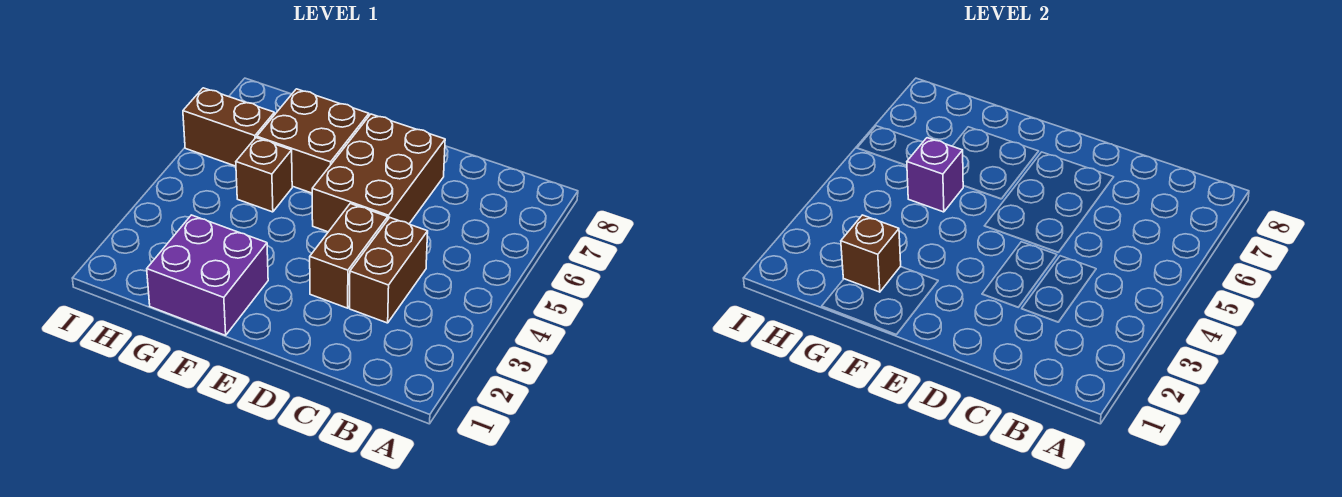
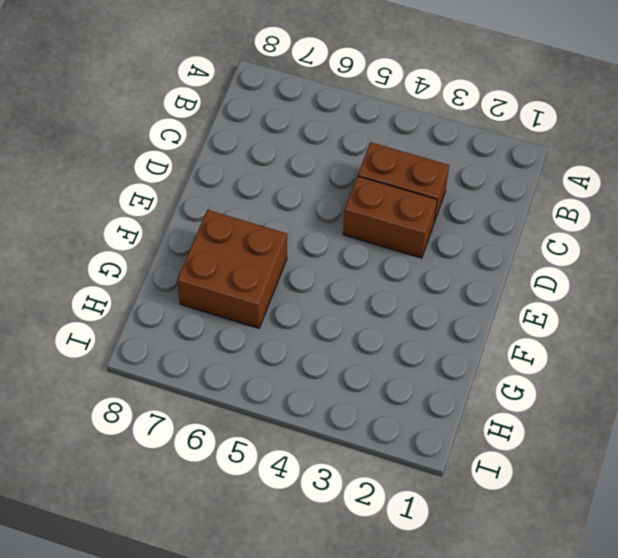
none -> brown brick D5:E7 level 1
none -> purple brick F1:G2 level 1

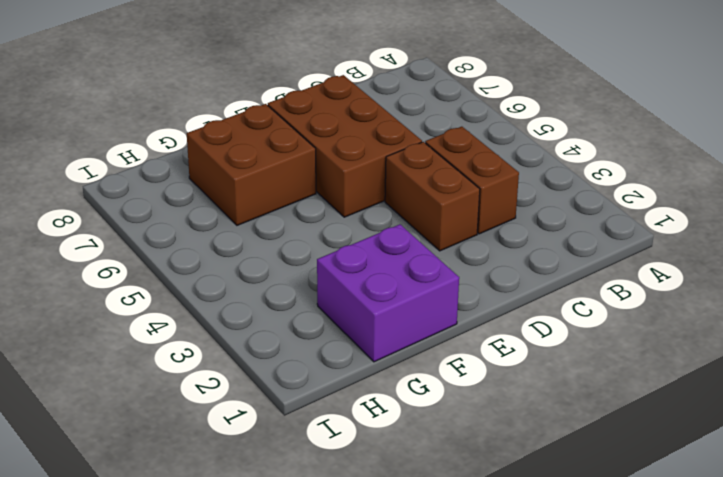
none -> brown brick G5 level 1
none -> brown brick H6:I6 level 1

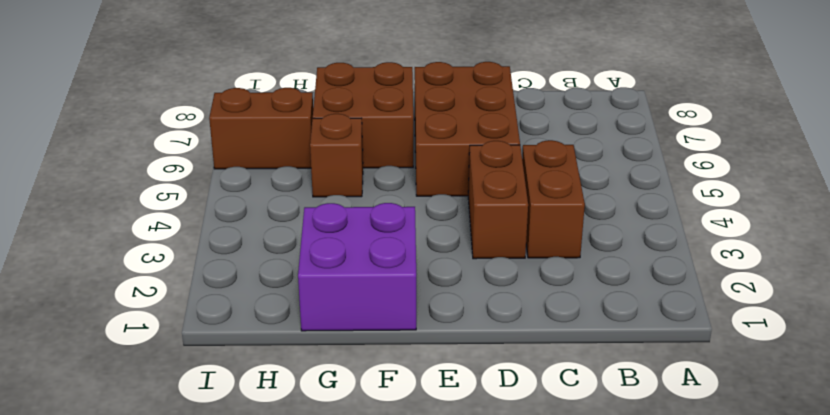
none -> brown brick G2 level 2
none -> purple brick G5 level 2

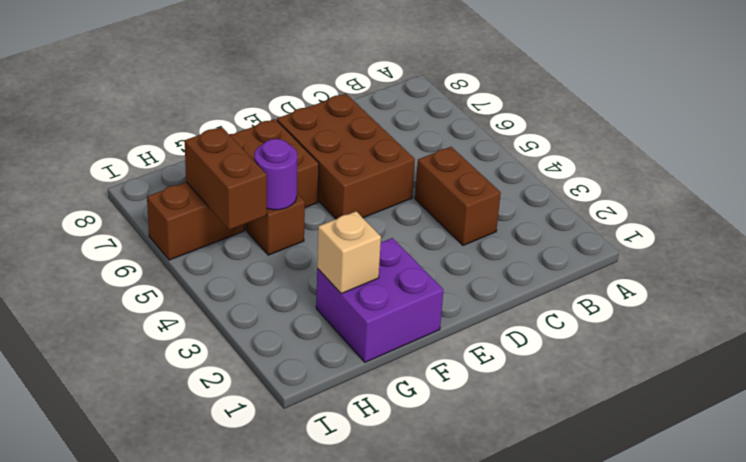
tan brick G2 level 2 -> brown brick G2 level 2
purple round brick G5 level 2 -> purple brick G5 level 2
brown brick H5:H6 level 2 -> brown brick D3:D4 level 1

